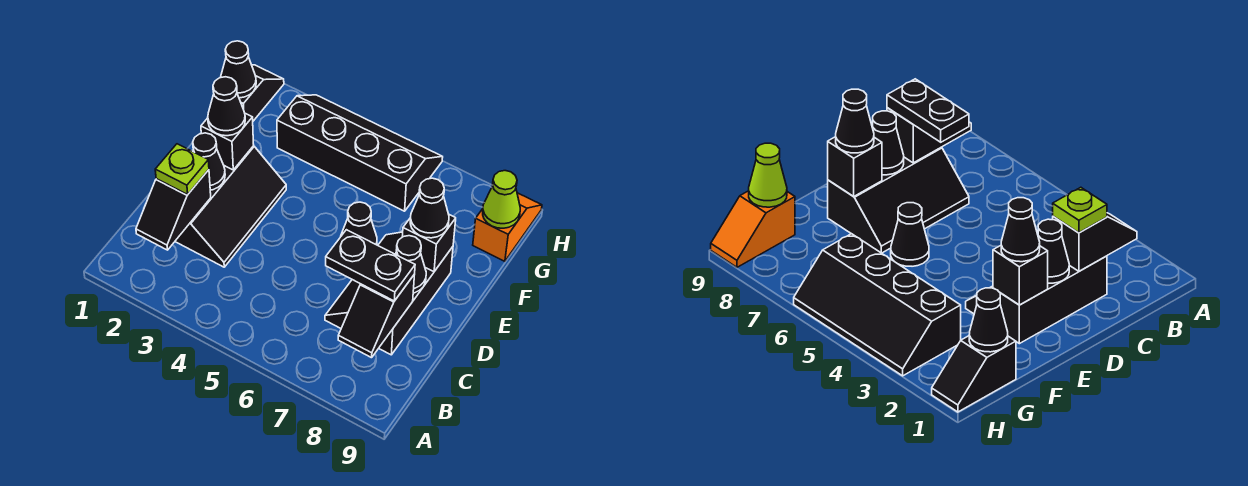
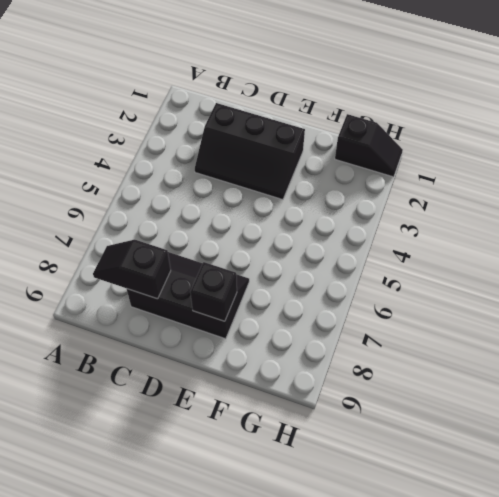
none -> black cone E6 level 1
none -> black slope G3:H6 level 1 top G
none -> orange slope G9:H9 level 1 top G

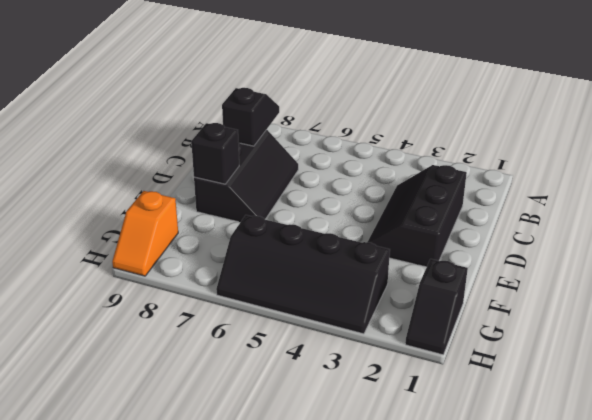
none -> black cone E6 level 1
none -> black slope B2:C2 level 2 top C
none -> black cone D2 level 2

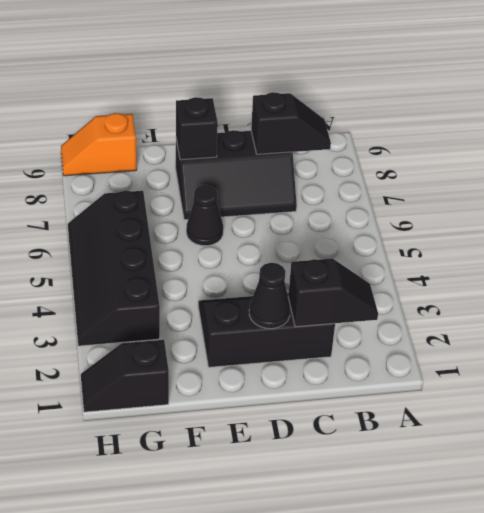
none -> black cone D8 level 2
none -> black brick E2 level 2
none -> black cone G1 level 2

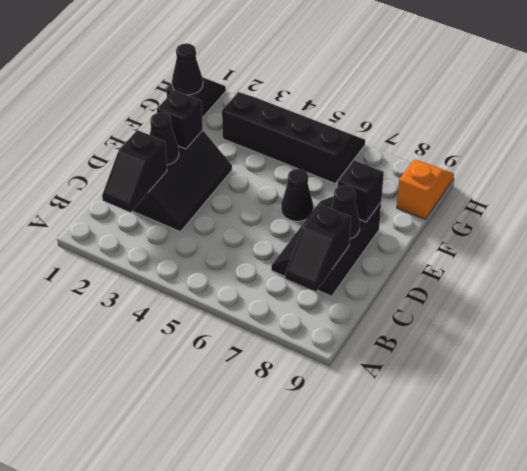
none -> lime cone G9 level 2
none -> lime plate C2 level 3
none -> black plate C7:C8 level 3

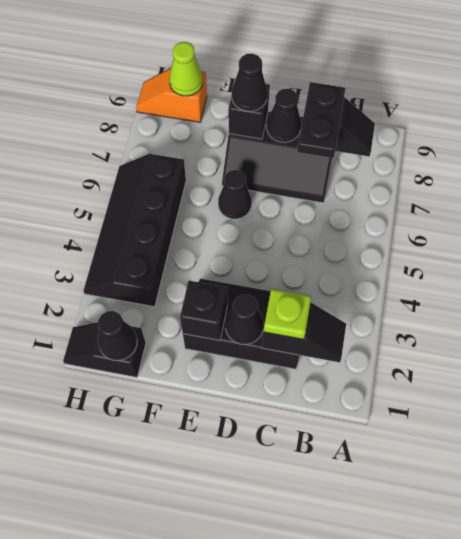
none -> black cone E2 level 3

